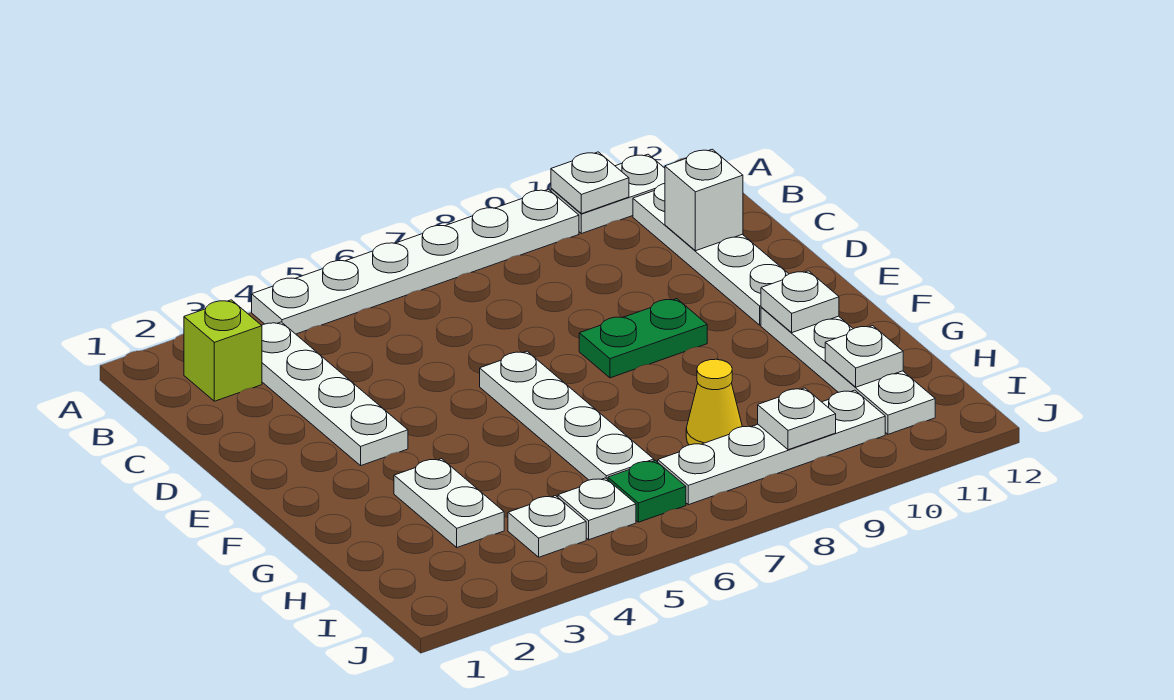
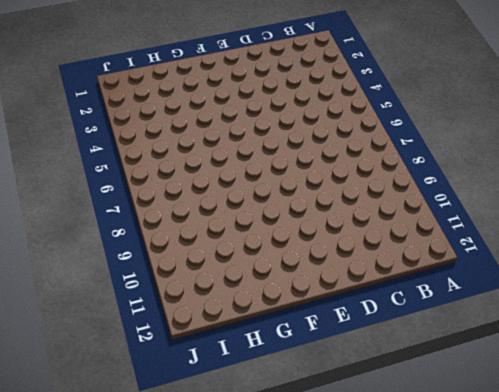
none -> white plate A4:A9 level 1
none -> white plate A10:A11 level 1
none -> lime brick B2 level 1

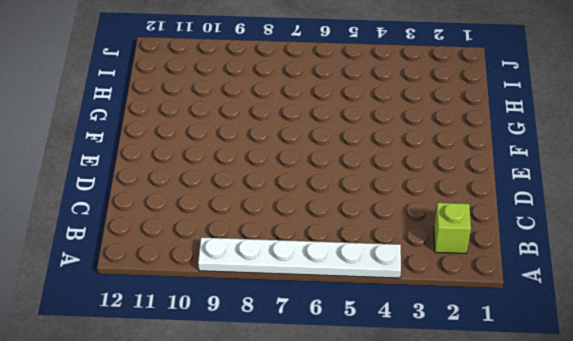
none -> white plate A10:A11 level 1
none -> white plate B3:E3 level 1
none -> white plate B11:E11 level 1

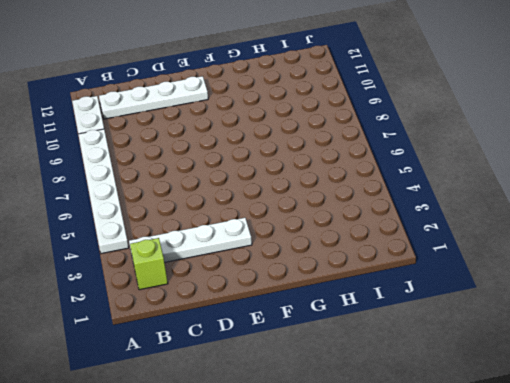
none -> white plate E6:H6 level 1
none -> green plate E8:E9 level 1
none -> white plate F11:I11 level 1

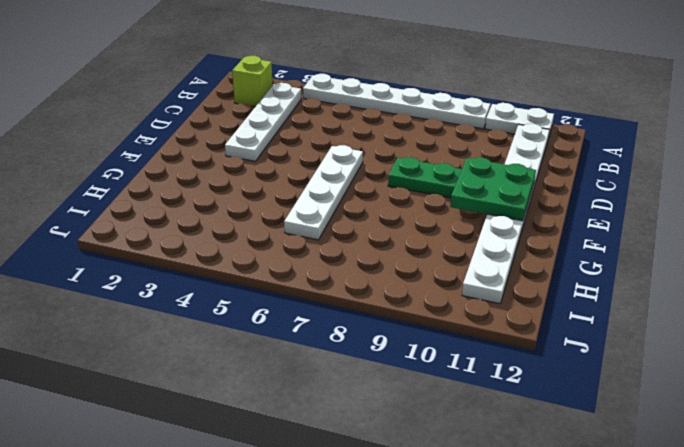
green plate E10:F11 level 2 -> white plate F11 level 2
none -> white plate G3:H3 level 1
none -> yellow cone H8 level 1
none -> white plate I4 level 1

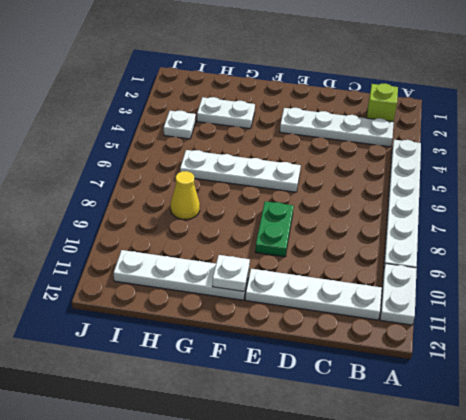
none -> white plate I5 level 1
none -> green plate I6 level 1
none -> white plate I7:I10 level 1

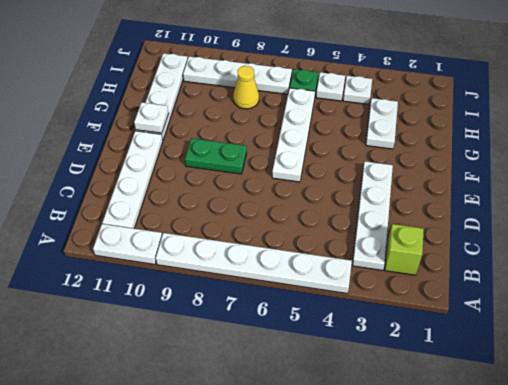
none -> white plate A10 level 2
none -> white brick C11 level 2
none -> white plate H11 level 2

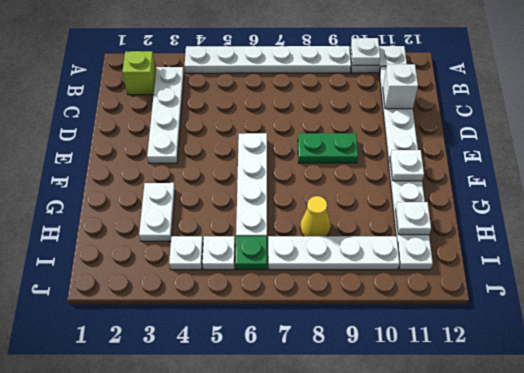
none -> white plate I9 level 2

